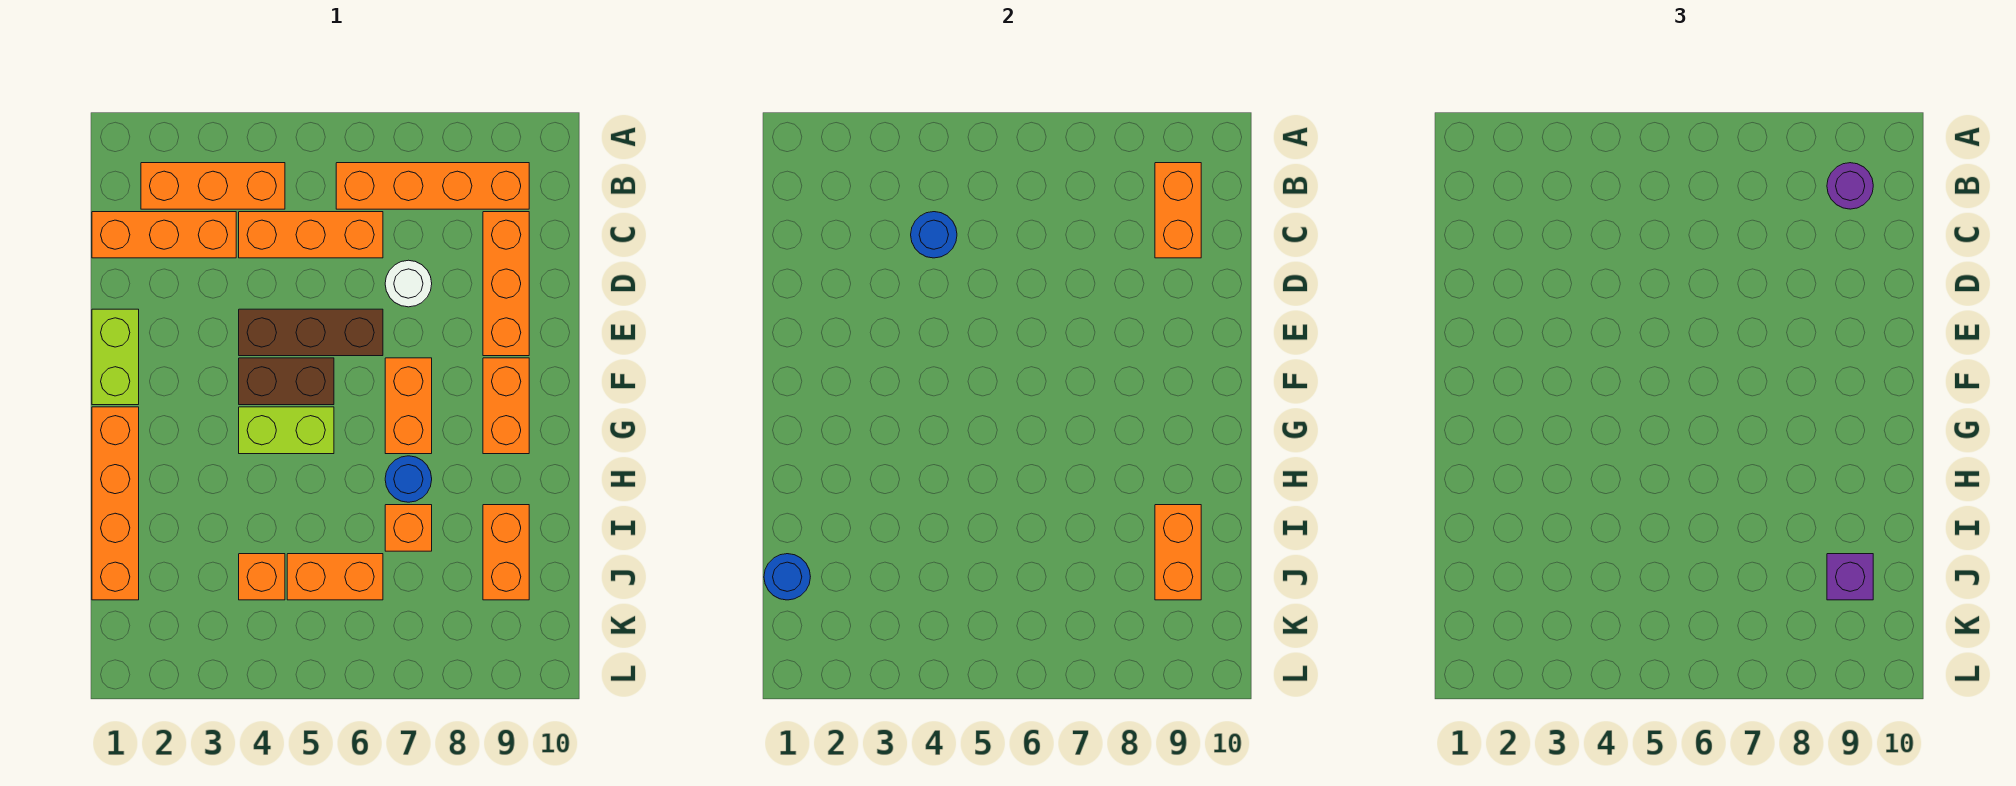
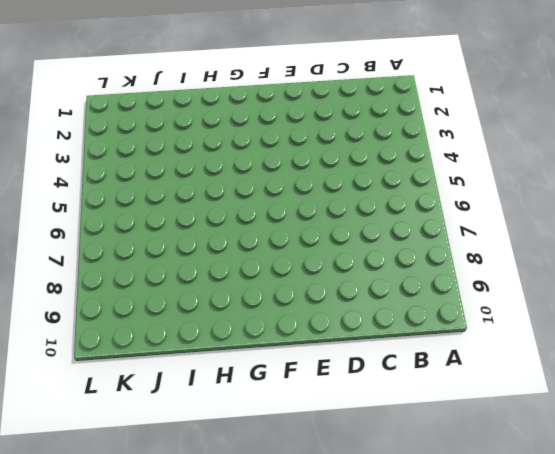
none -> orange brick B2:B4 level 1
none -> orange brick B6:B9 level 1
none -> orange brick C1:C3 level 1

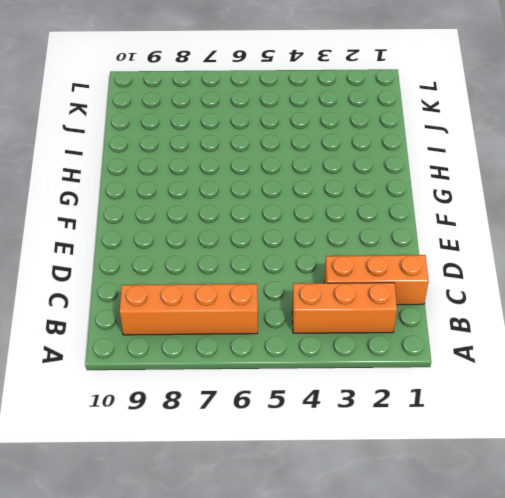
none -> orange brick C4:C6 level 1
none -> orange brick C9:E9 level 1
none -> white round brick D7 level 1

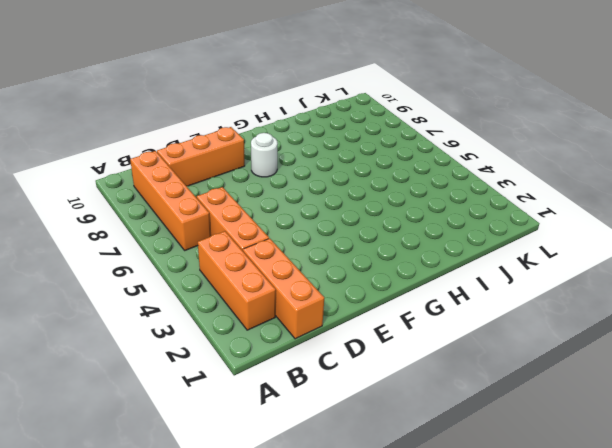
white round brick F8 level 1 -> white round brick D7 level 1
none -> lime brick E1:F1 level 1
none -> brown brick E4:E6 level 1
none -> brown brick F4:F5 level 1

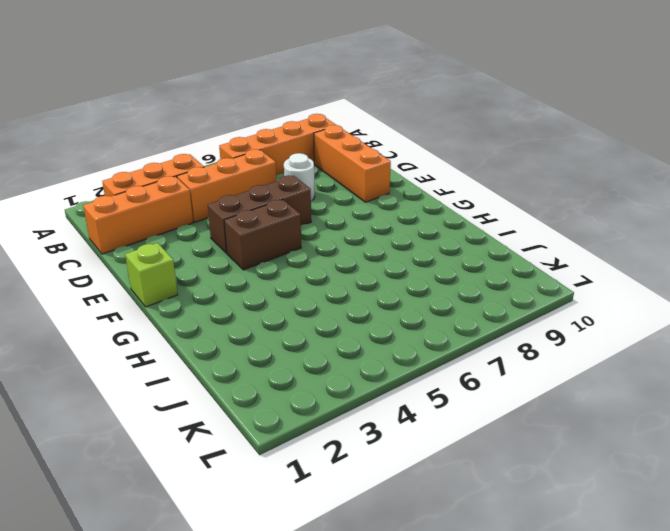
lime brick F1 level 1 -> lime brick E1:F1 level 1
none -> orange brick F7:G7 level 1
none -> orange brick F9:G9 level 1
none -> orange brick G1:J1 level 1

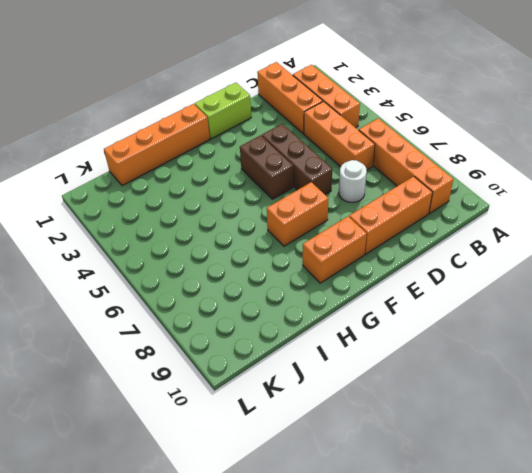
none -> lime brick G4:G5 level 1
none -> blue round brick H7 level 1
none -> orange brick I7 level 1

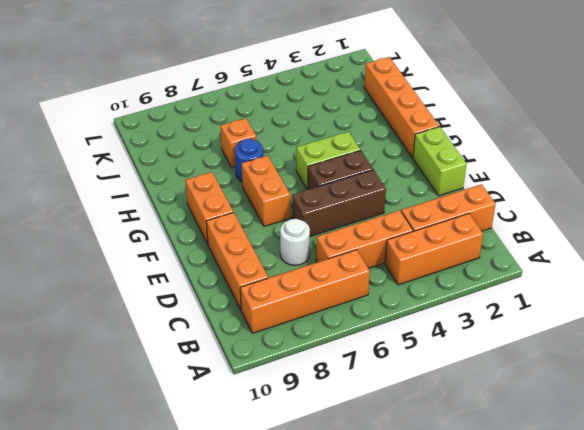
none -> orange brick I9:J9 level 1
none -> orange brick J4 level 1
none -> orange brick J5:J6 level 1

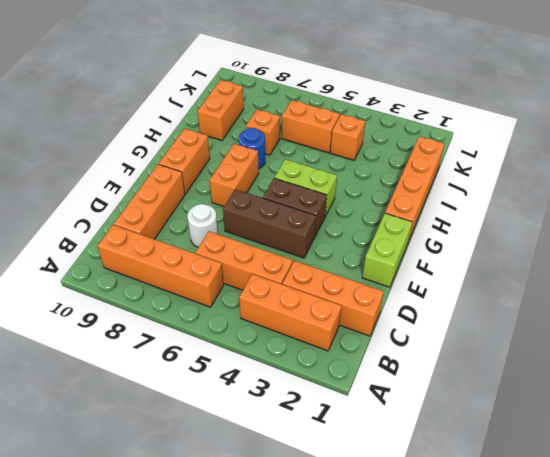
none -> orange brick B9:C9 level 2
none -> blue round brick C4 level 2
none -> orange brick I9:J9 level 2

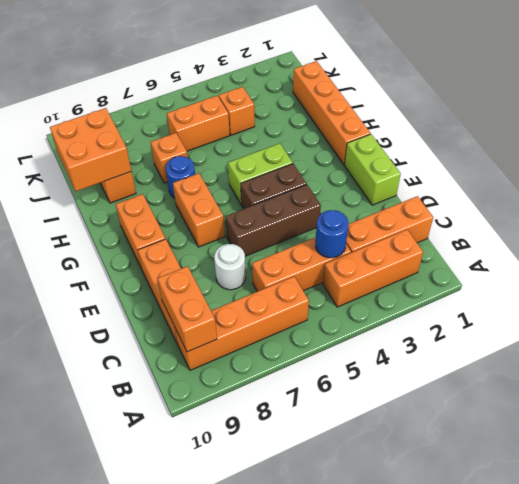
orange brick I9:J10 level 2 -> orange brick I9:J9 level 2
none -> blue round brick J1 level 2
none -> purple round brick B9 level 3
none -> purple brick J9 level 3

